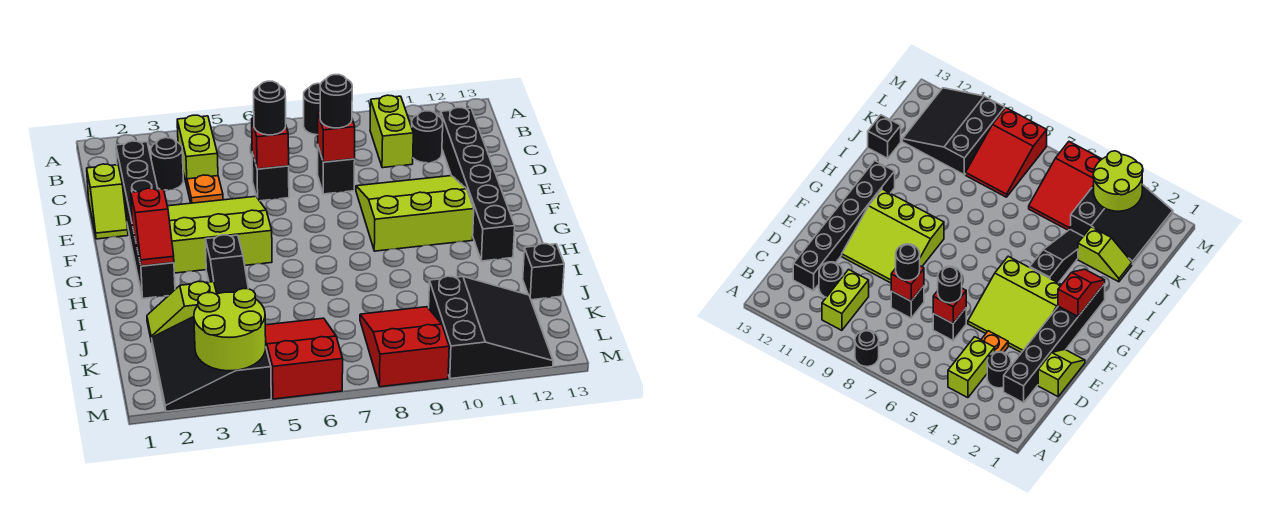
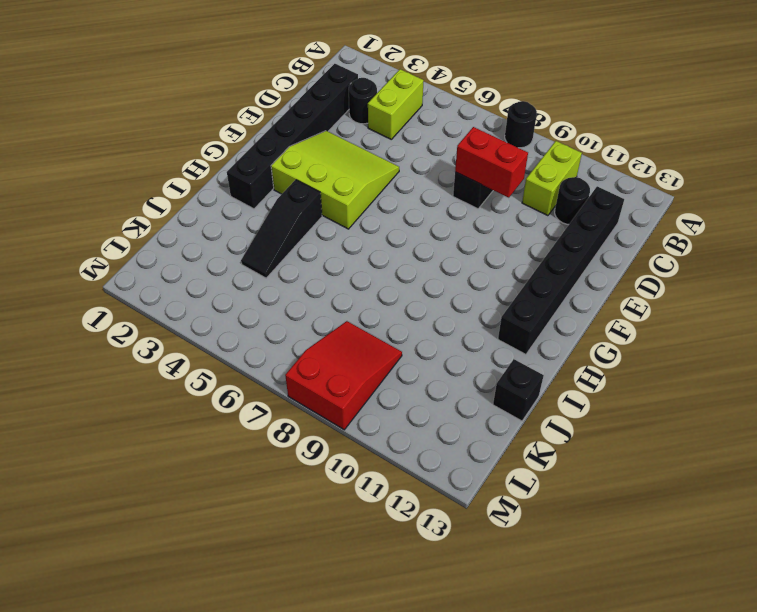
red brick D8:D9 level 2 -> red brick D8 level 2
none -> lime slope D1:E1 level 1 top D
none -> orange plate D4 level 1
none -> black brick D6 level 1

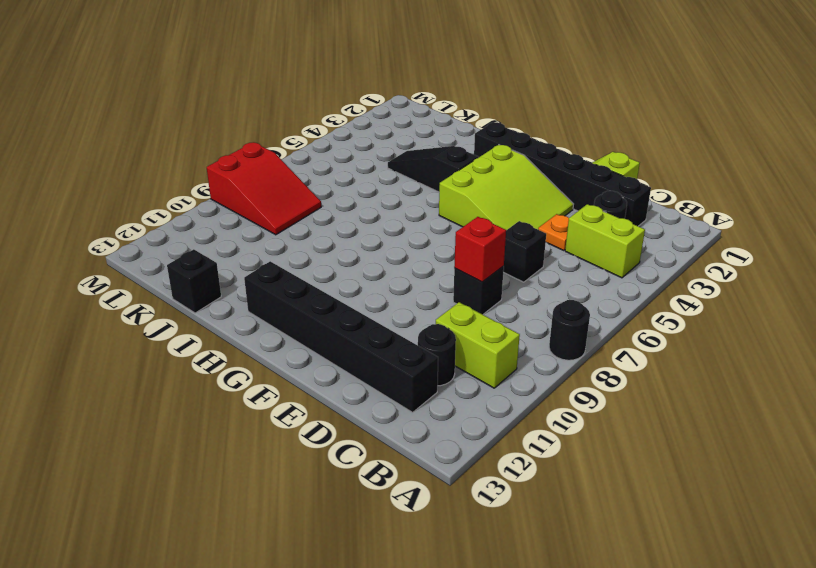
none -> lime slope E9:G11 level 1 top G
none -> lime slope J2:J3 level 1 top 3
none -> black slope K2:M4 level 1 top 4

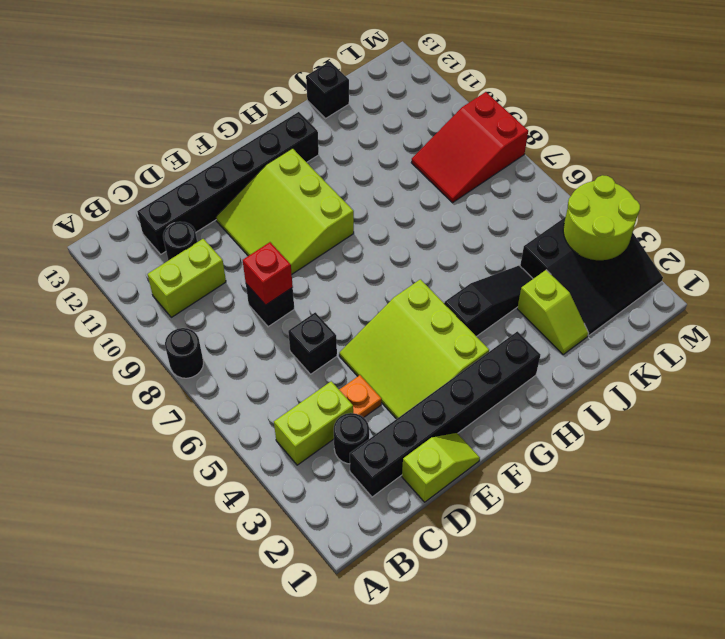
none -> red slope K5:M6 level 1 top M
none -> black slope K10:M12 level 1 top 10
none -> red brick D6 level 2

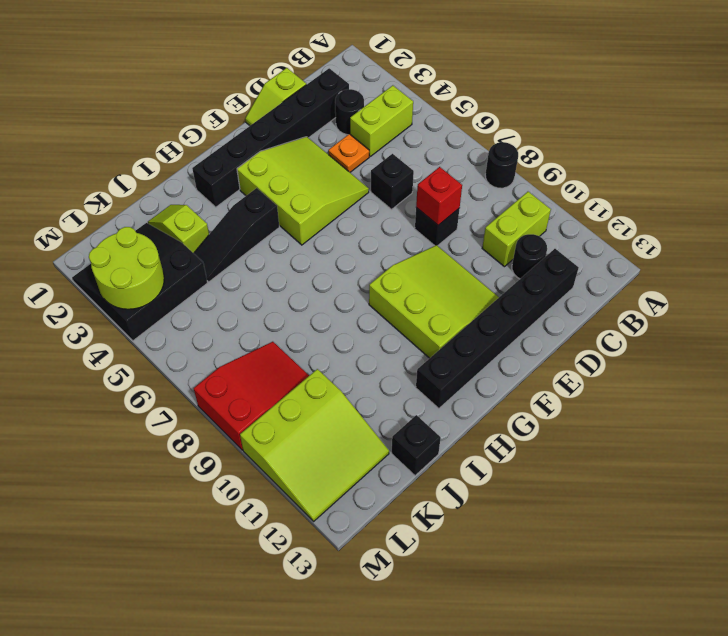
lime slope K10:M12 level 1 top 10 -> black slope K10:M12 level 1 top 10
none -> red slope K5:M6 level 1 top M
none -> red brick D6 level 2
none -> red slope G2:H2 level 2 top G

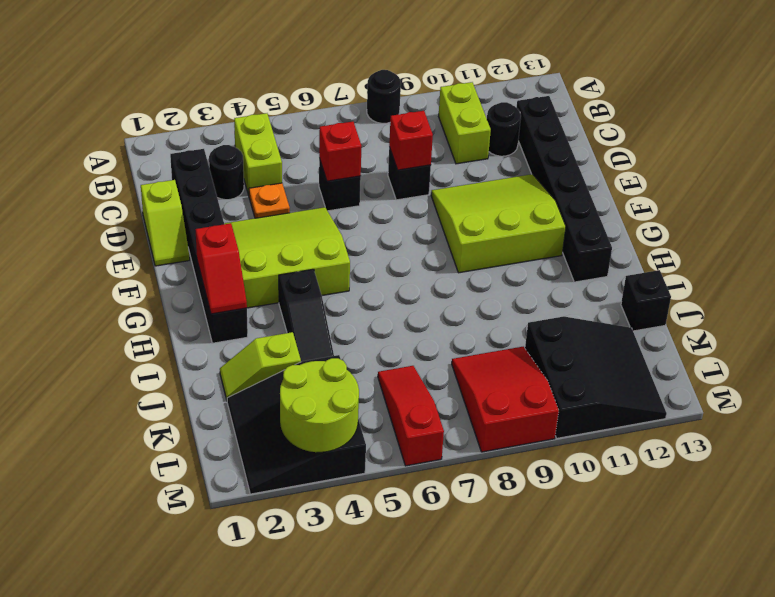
red slope K6:M6 level 1 top M -> red slope K5:M6 level 1 top M
none -> black round brick D6 level 3
none -> black round brick D8 level 3

